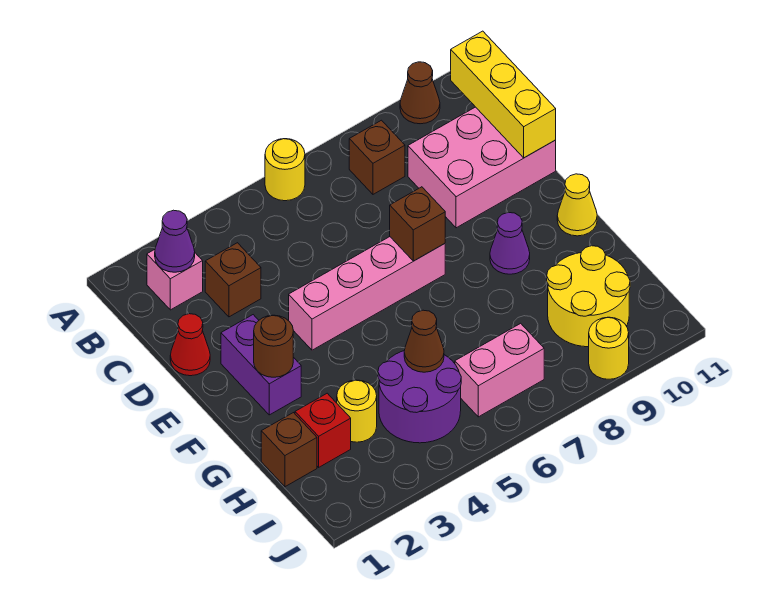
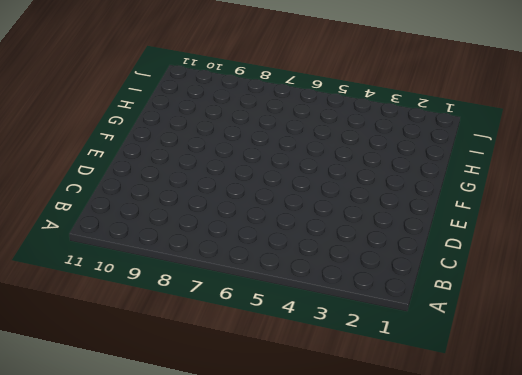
none -> yellow round brick A6 level 1
none -> brown cone A10 level 1
none -> pink brick B2 level 1

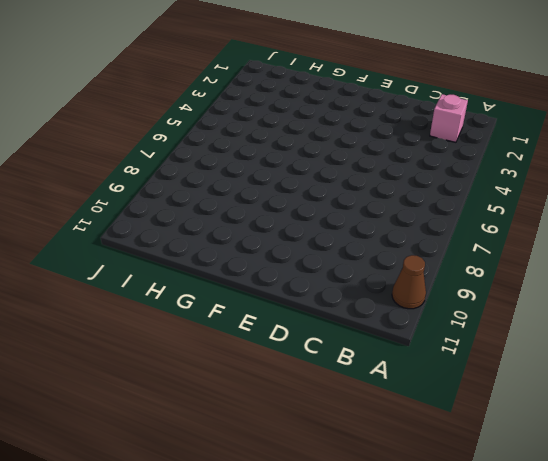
none -> yellow round brick A6 level 1
none -> brown brick B8 level 1
none -> brown brick C3 level 1

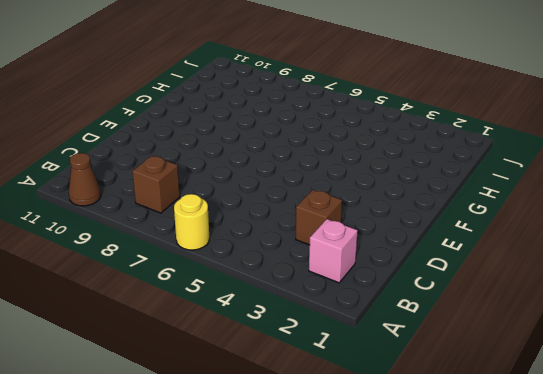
none -> pink brick C9:D11 level 1
none -> red cone D1 level 1
none -> purple brick E2:F2 level 1

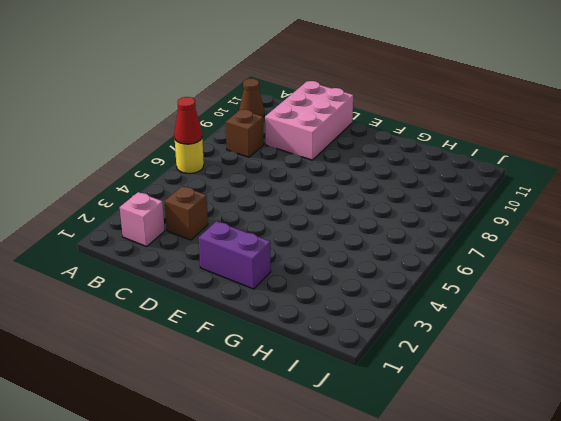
red cone A6 level 2 -> red cone D1 level 1
none -> pink brick E4:E7 level 1
none -> purple cone F9 level 1
none -> yellow cone F11 level 1

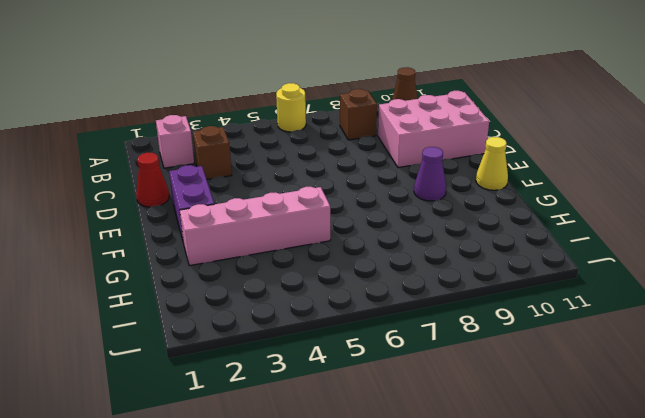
pink brick G2:G5 level 1 -> pink brick E4:E7 level 1
none -> brown brick H1 level 1
none -> red brick H2 level 1
none -> yellow round brick H3 level 1

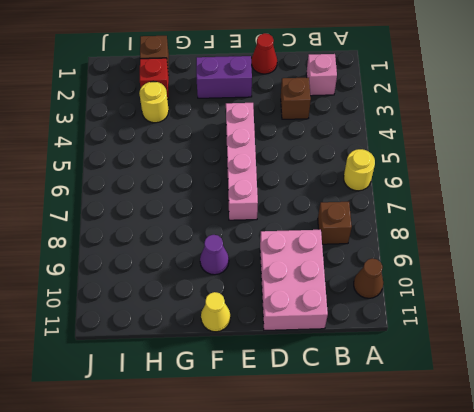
none -> purple round brick H4:I5 level 1
none -> yellow round brick H9:I10 level 1
none -> pink brick I6:I7 level 1

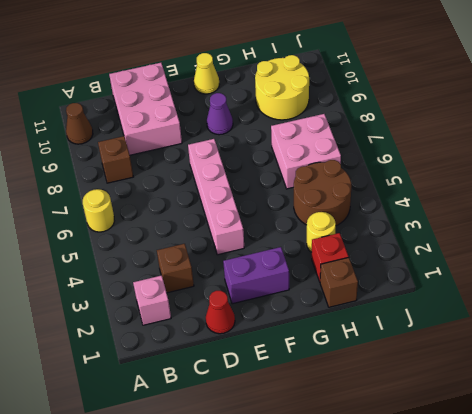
brown round brick H4:I5 level 1 -> purple round brick H4:I5 level 1
pink brick H6:I7 level 1 -> pink brick I6:I7 level 1
none -> yellow round brick J9 level 1
none -> purple cone B2 level 2
none -> yellow brick B11:D11 level 2

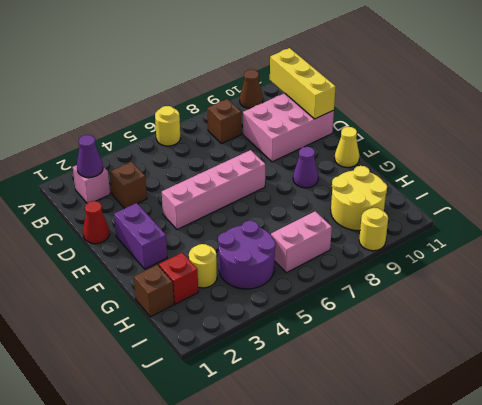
none -> brown brick E7 level 2
none -> brown round brick F2 level 2
none -> brown cone H5 level 2

